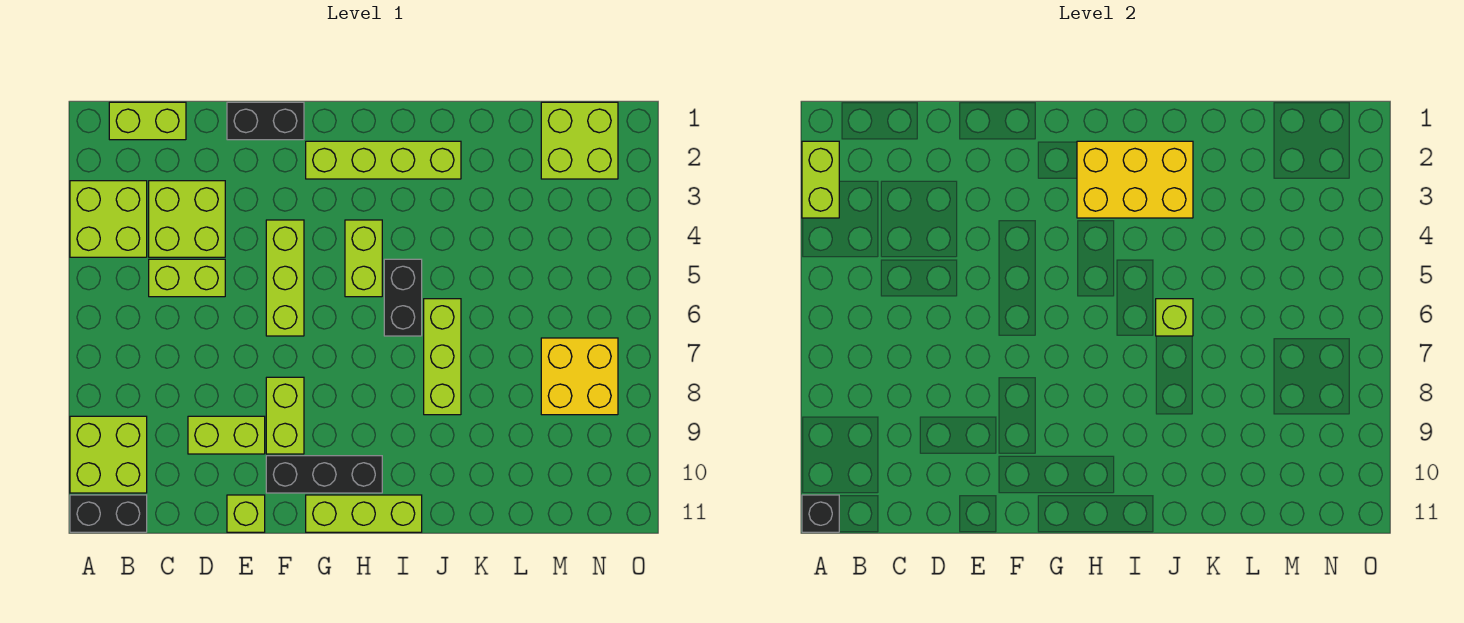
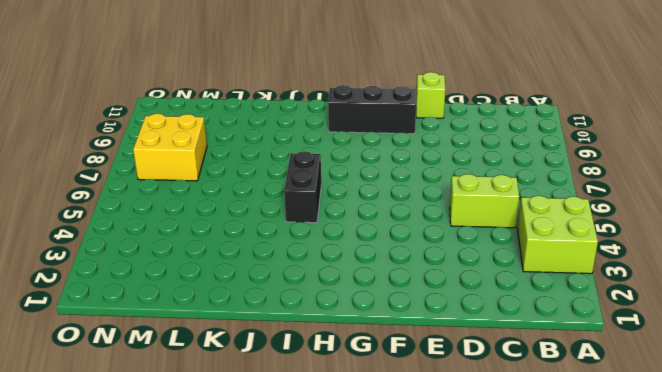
none -> lime brick A9:B10 level 1
none -> black brick A11:B11 level 1
none -> lime brick B1:C1 level 1

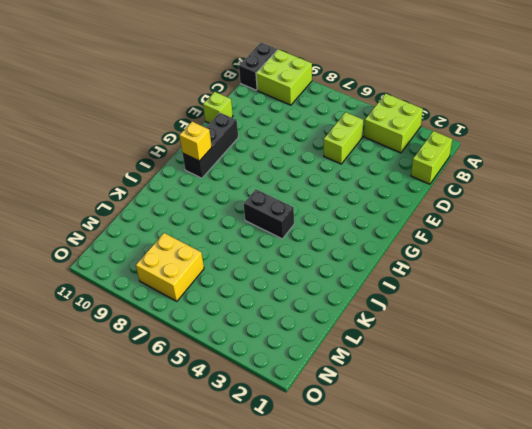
yellow brick H10 level 2 -> none
none -> lime brick C3:D4 level 1
none -> lime brick D9:E9 level 1
none -> black brick E1:F1 level 1

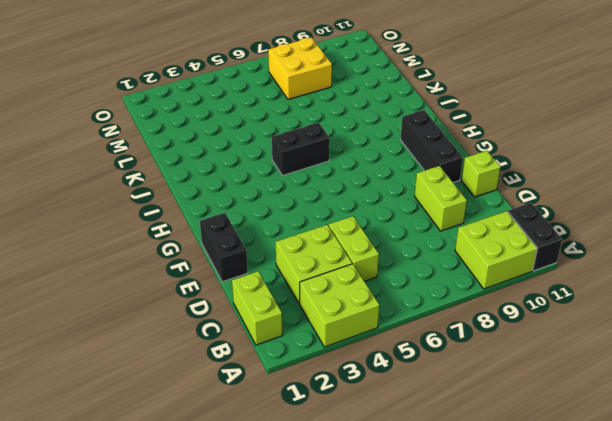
none -> lime brick F4:F6 level 1
none -> lime brick F8:F9 level 1
none -> lime brick G2:J2 level 1

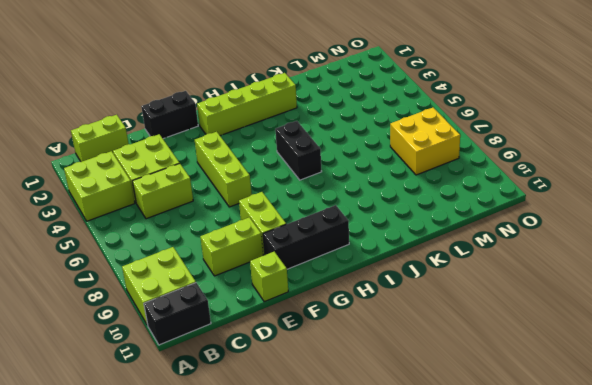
none -> lime brick G11:I11 level 1
none -> lime brick H4:H5 level 1
none -> lime brick J6:J8 level 1

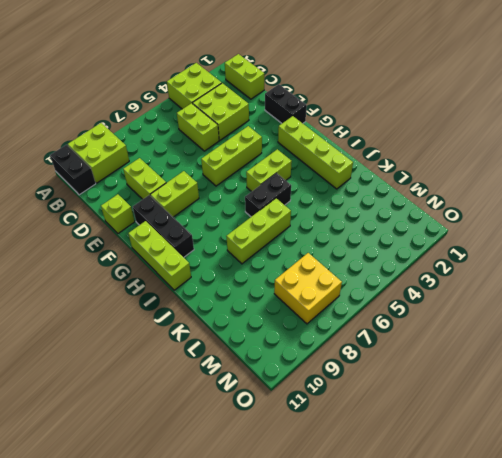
none -> lime brick M1:N2 level 1
none -> lime brick A2:A3 level 2
none -> black brick A11 level 2

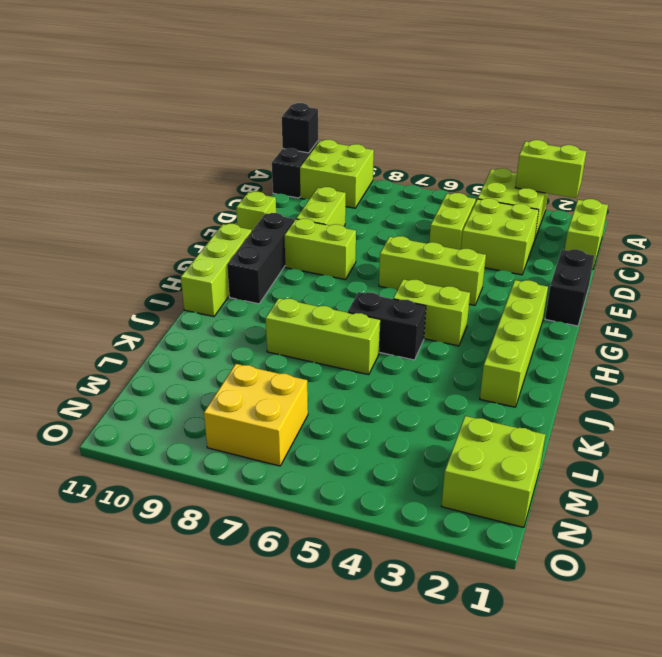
none -> yellow brick H2:J3 level 2
none -> lime brick J6 level 2

